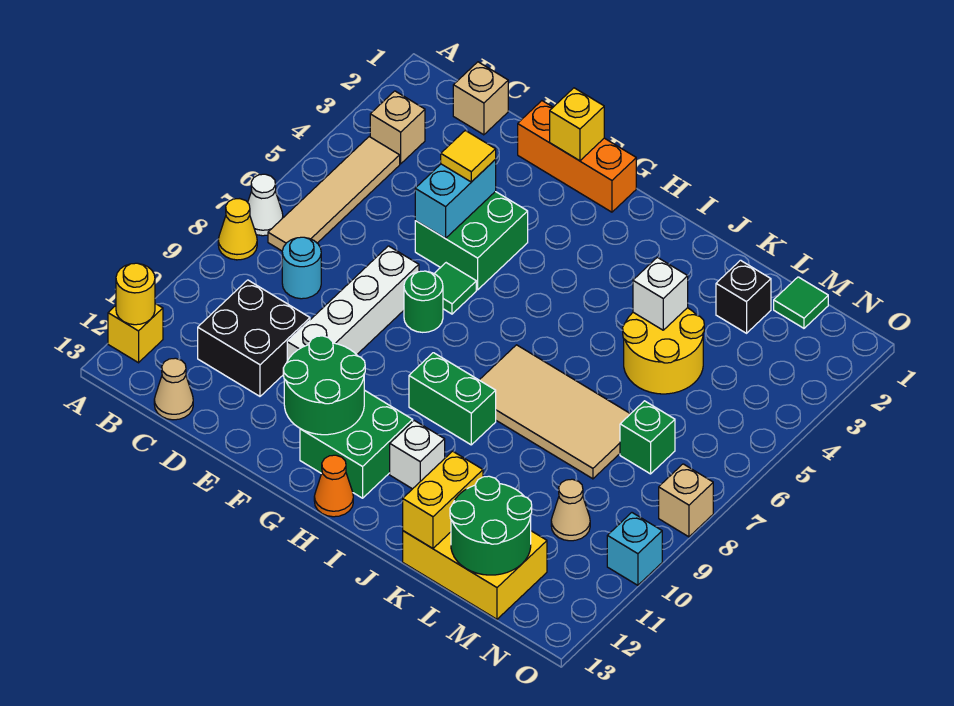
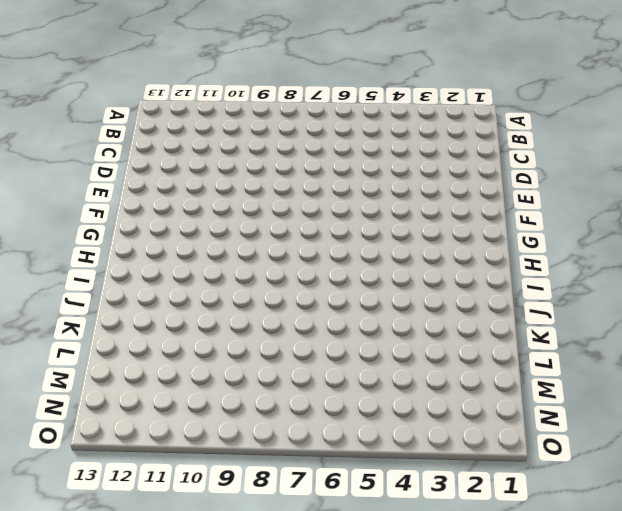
none -> white cone A7 level 1
none -> yellow cone A8 level 1
none -> yellow brick A12 level 1
none -> tan brick B3 level 1

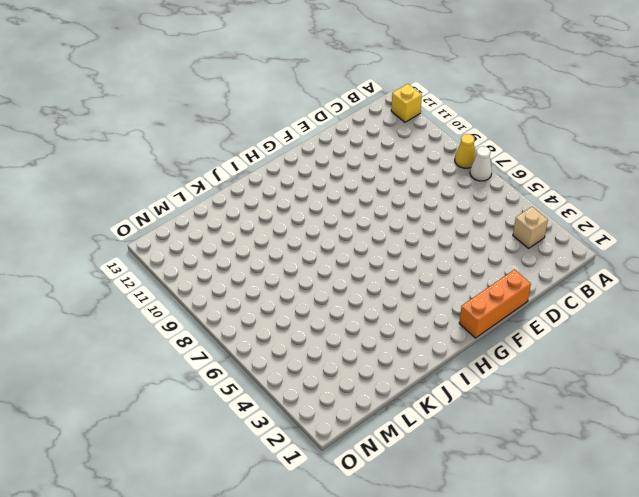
none -> tan tile B4:B7 level 1
none -> tan brick C1 level 1
none -> cyan round brick C8 level 1
none -> black brick C10:D11 level 1

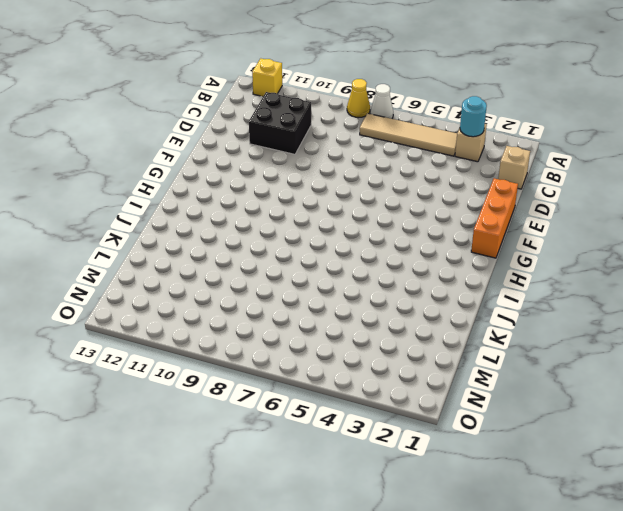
cyan round brick B3 level 2 -> cyan round brick C8 level 1
none -> tan cone C13 level 1
none -> green brick E4:F5 level 1
none -> white brick E7:E10 level 1
none -> green tile F6 level 1

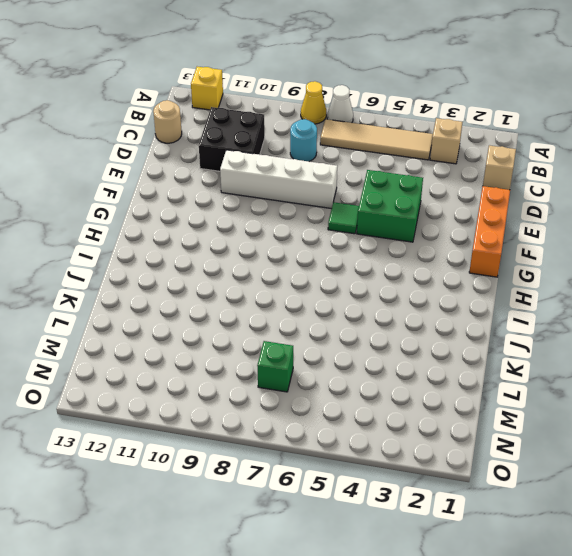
tan round brick C13 level 1 -> tan cone C13 level 1
none -> green round brick F7 level 1
none -> green brick G11:H12 level 1
none -> green brick H9:I9 level 1
none -> orange cone H13 level 1

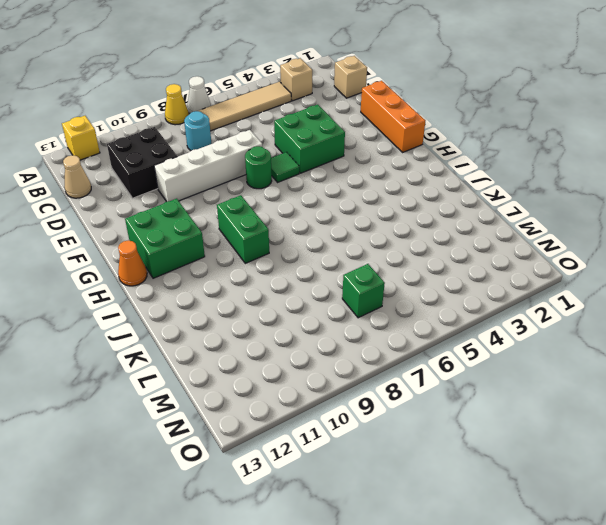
none -> tan tile I7:L8 level 1
none -> white brick I11 level 1
none -> yellow round brick K4:L5 level 1
none -> yellow brick K12:M13 level 1

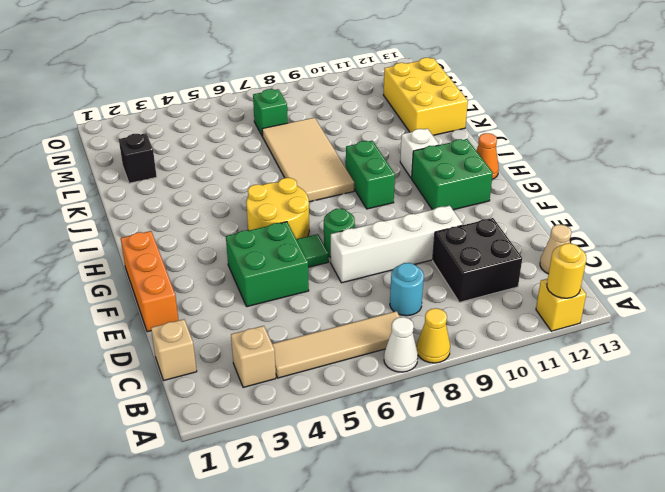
yellow round brick G5:H6 level 1 -> yellow round brick K4:L5 level 1
none -> green tile M1 level 1
none -> tan cone M10 level 1
none -> tan brick O8 level 1
none -> cyan brick O10 level 1

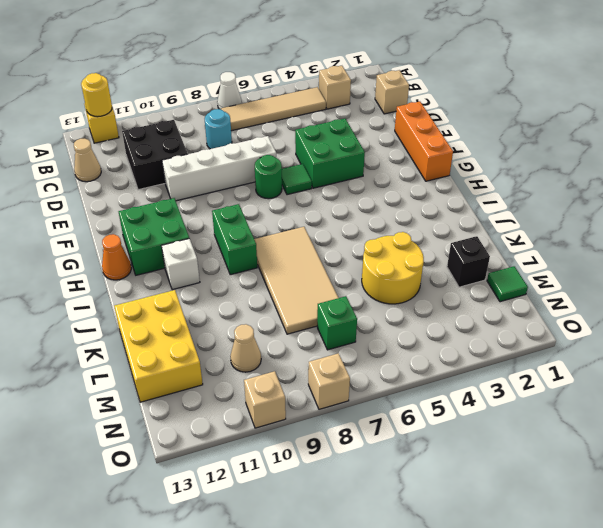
tan brick O10 level 1 -> cyan brick O10 level 1
none -> yellow cone A8 level 1
none -> cyan brick E4:E5 level 2
none -> yellow brick F1 level 2
none -> green round brick F11:G12 level 2

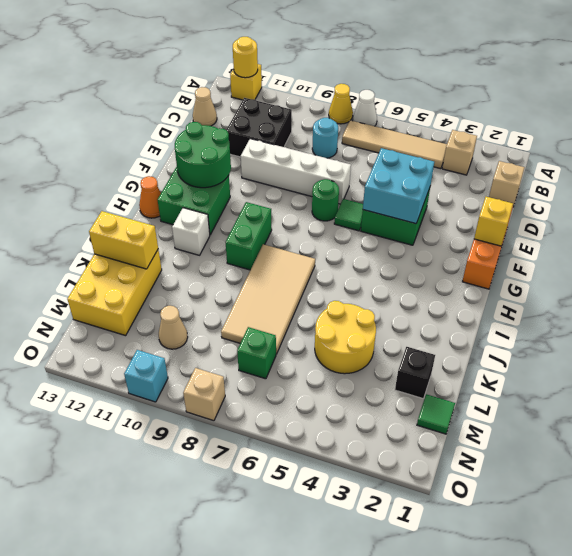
cyan brick E4:F5 level 2 -> cyan brick E4:E5 level 2
none -> white brick K4 level 2
none -> green round brick L12:M13 level 2
none -> yellow tile E4 level 3

